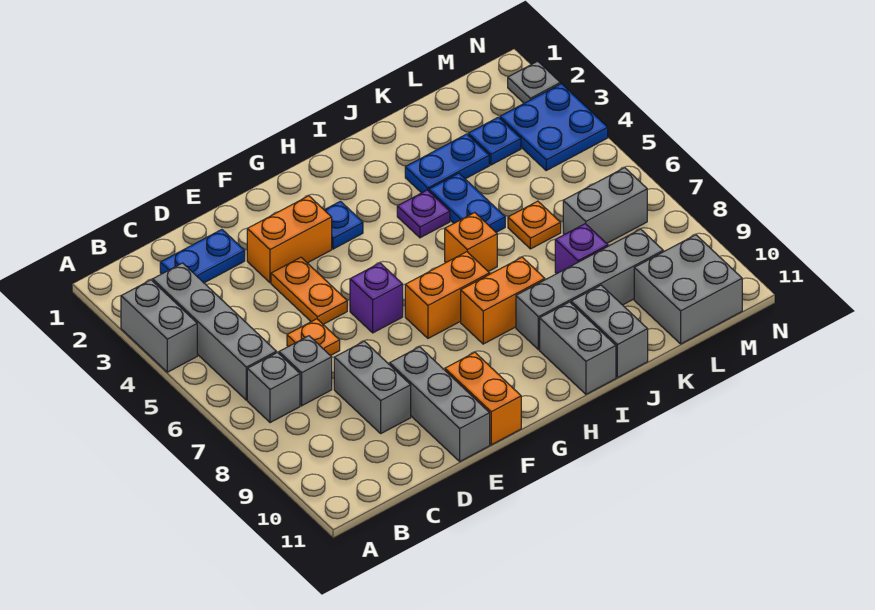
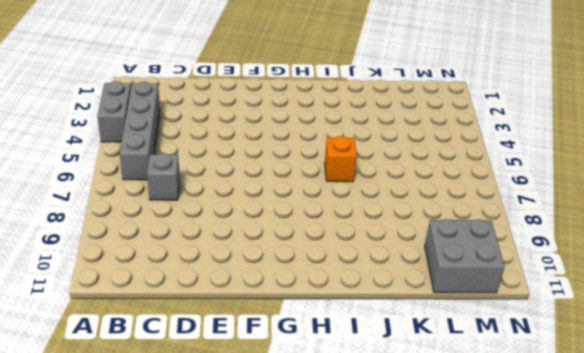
none -> grey brick B7 level 1
none -> blue plate C2:D2 level 1
none -> orange plate D6 level 1

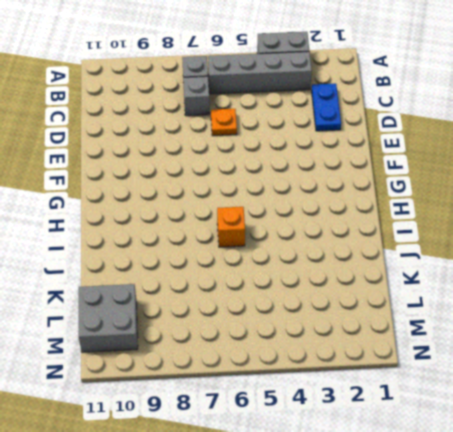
none -> grey brick D8:D9 level 1
none -> orange brick E3:F3 level 1
none -> orange plate E4:E5 level 1

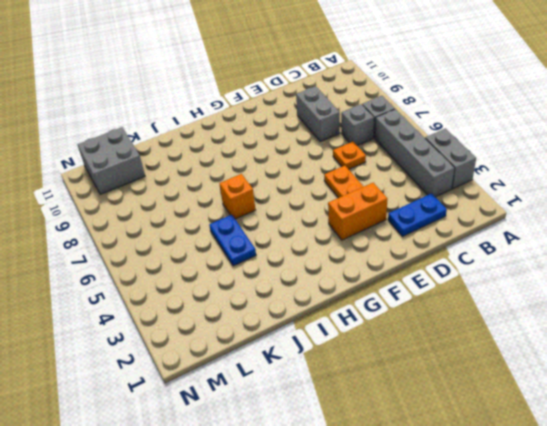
none -> grey brick E9:E11 level 1
none -> purple brick F6 level 1
none -> orange brick F10:F11 level 1

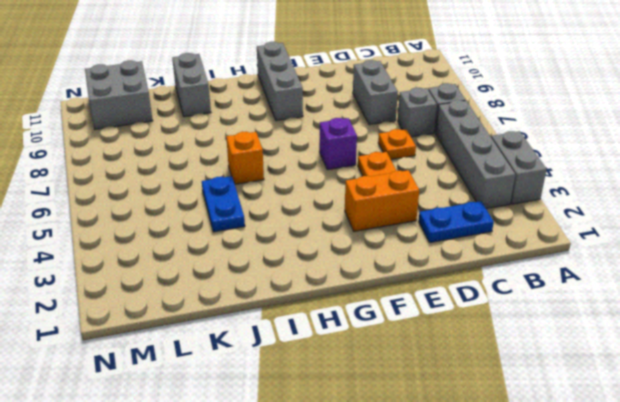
grey brick G9:G11 level 1 -> grey brick E9:E11 level 1
none -> orange brick F10:F11 level 1
none -> blue plate G3 level 1
none -> orange brick G7:H7 level 1

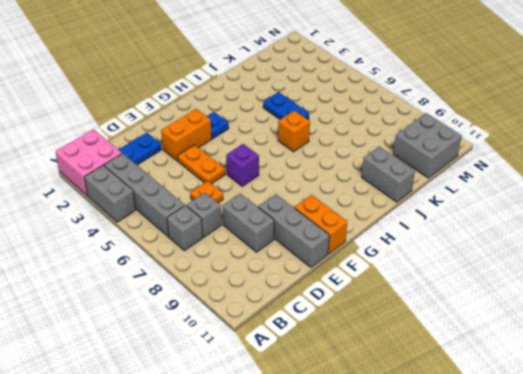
pink brick A1:B2 level 1 -> none
none -> orange brick G7:H7 level 1
none -> orange brick H8:I8 level 1
none -> purple plate I4 level 1

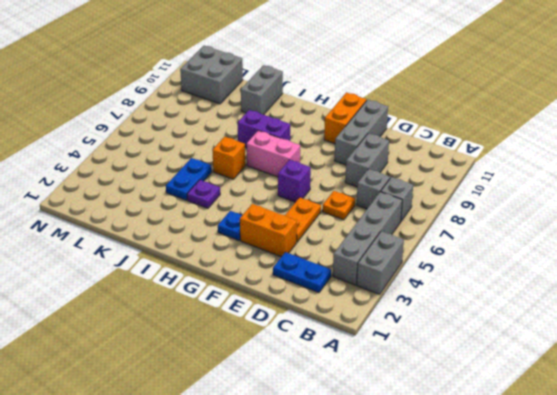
pink brick G7:H7 level 1 -> orange brick G7:H7 level 1
purple brick H8:I8 level 1 -> orange brick H8:I8 level 1
none -> grey brick I9:L9 level 1
none -> grey brick I10:I11 level 1
none -> blue plate J3:K3 level 1

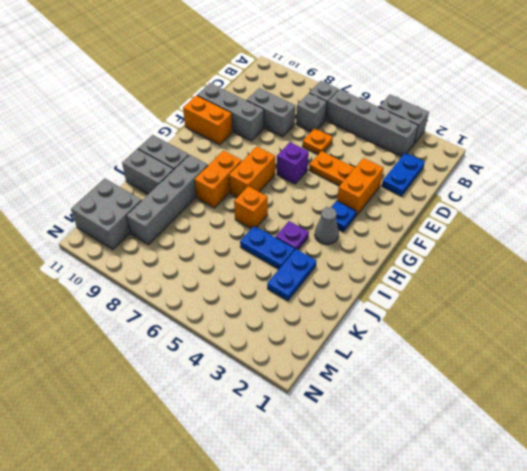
grey cone H3 level 1 -> none
none -> orange plate K6 level 1
none -> purple brick K8 level 1
none -> blue plate L3 level 1

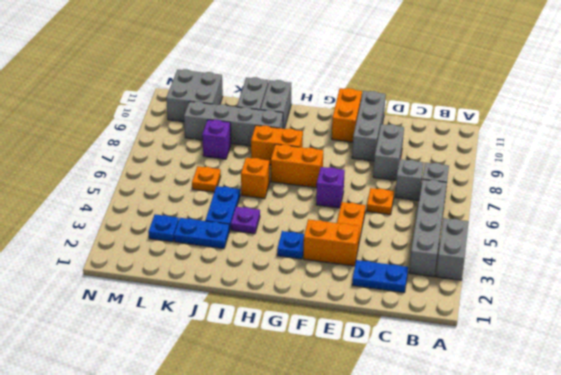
none -> grey brick L7:M7 level 1
none -> blue plate M3:N4 level 1
none -> grey plate N2 level 1

